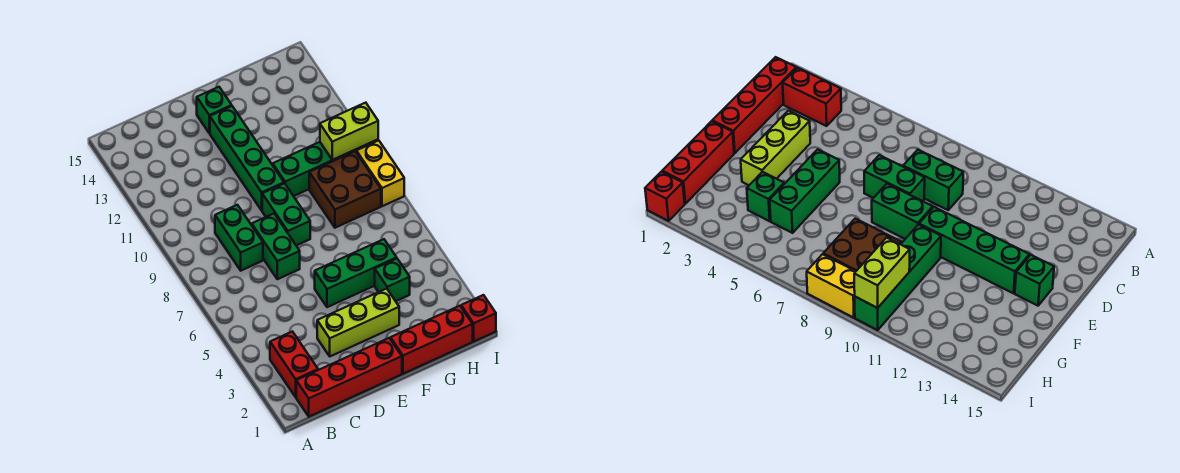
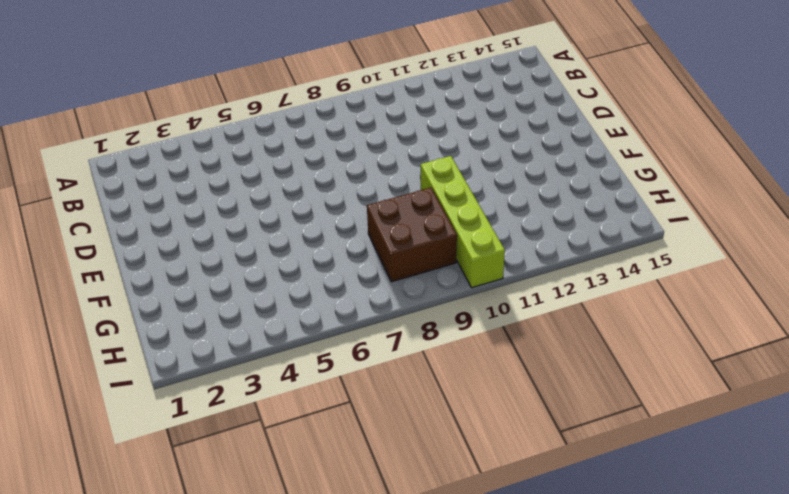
lime brick F10:I10 level 1 -> green brick F10:I10 level 1
none -> red brick B1:E1 level 1
none -> red brick B2:B3 level 1
none -> green brick C8:C9 level 1

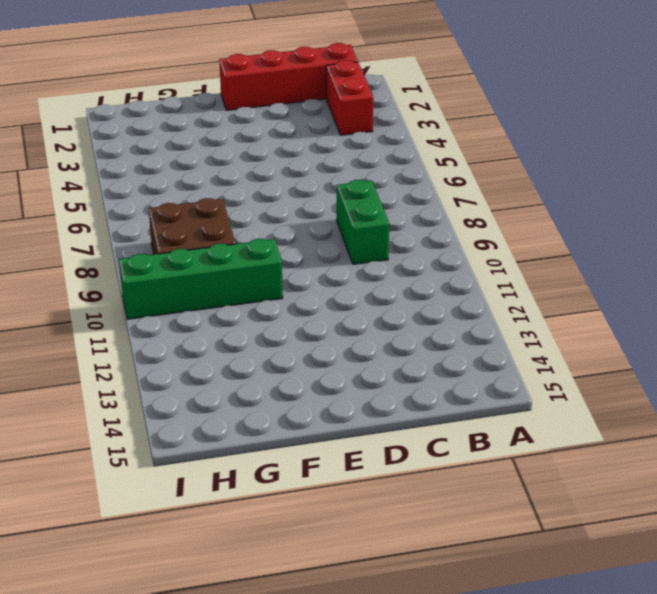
none -> lime brick D3:F3 level 1
none -> green brick D7:D8 level 1
none -> green brick E5:G5 level 1

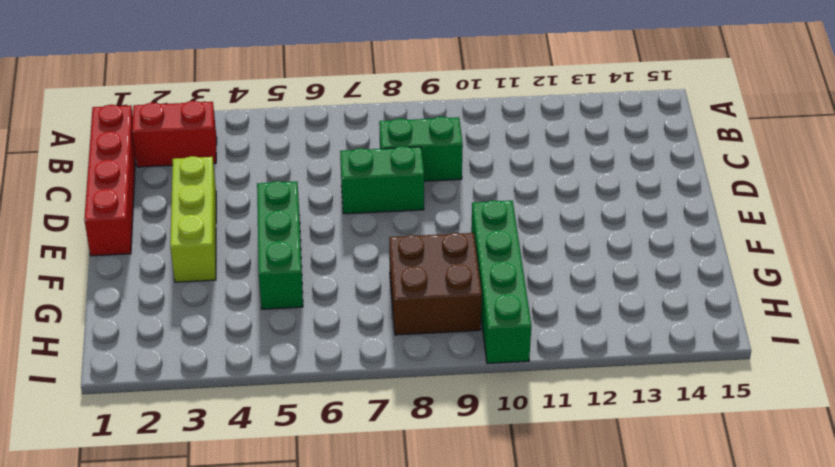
none -> green brick E8:E9 level 1
none -> green brick E10:E13 level 1
none -> green brick E14 level 1

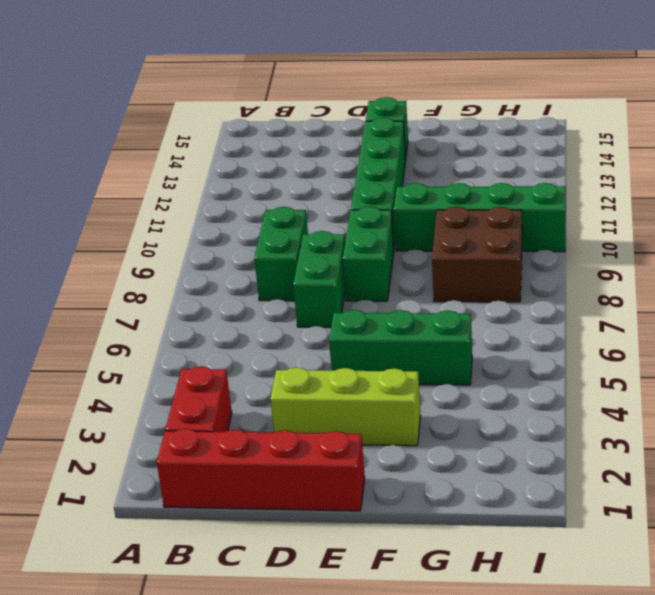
none -> red brick F1:H1 level 1
none -> green brick G4 level 1
none -> red brick I1 level 1

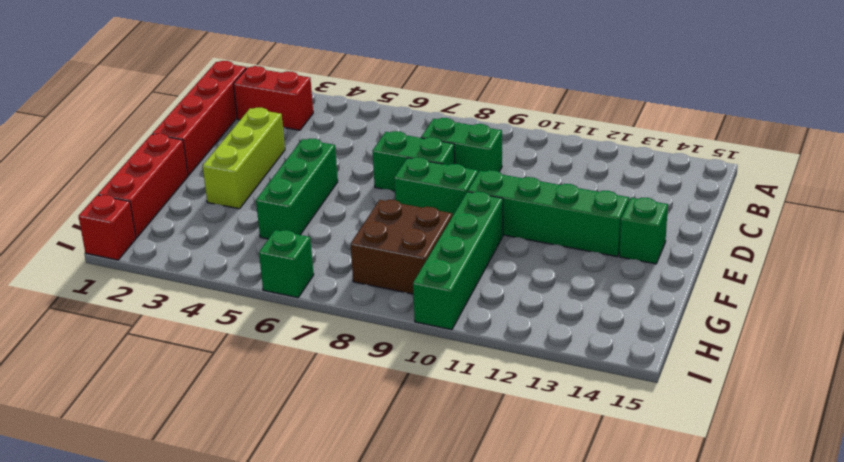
green brick I6 level 1 -> green brick G4 level 1
none -> yellow brick I8:I9 level 1
none -> lime brick H10:I10 level 2

